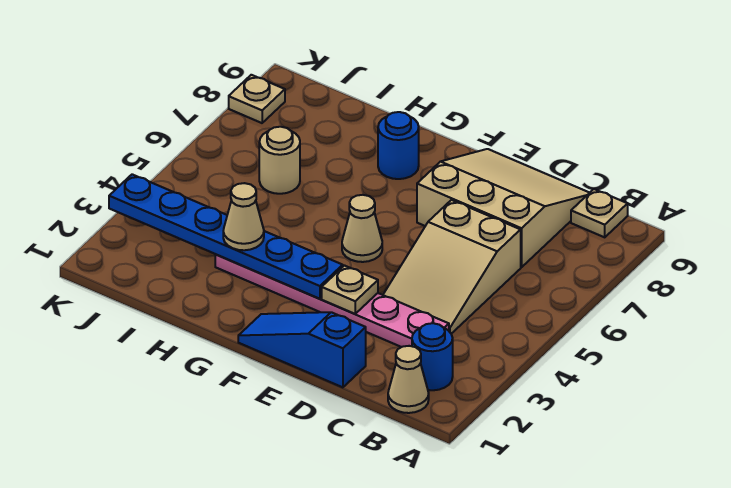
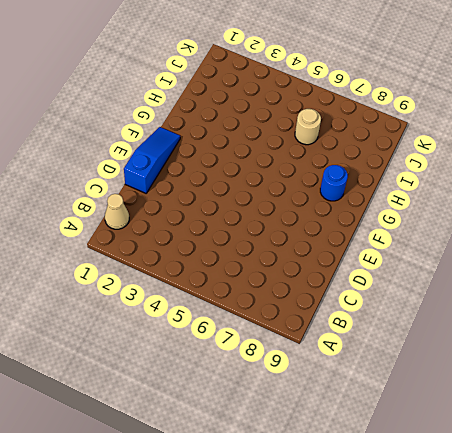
none -> blue round brick B2 level 1
none -> tan plate B9 level 1
none -> pink plate C3:H3 level 1

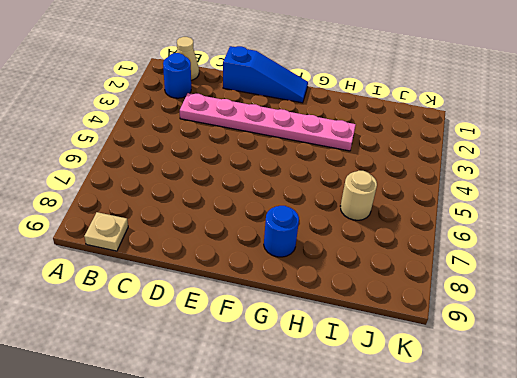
none -> tan slope C4:D6 level 1 top 6
none -> tan slope C7:E9 level 1 top 7
none -> tan cone F5 level 1

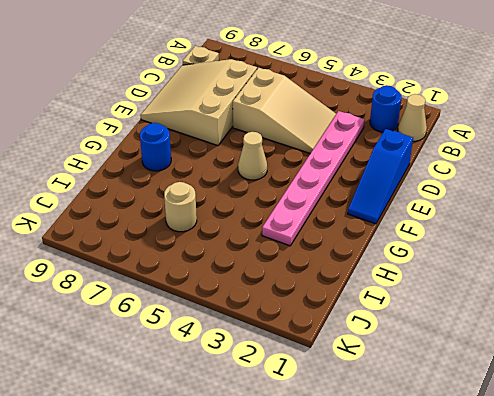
none -> tan plate K8 level 1
none -> tan plate E3 level 2
none -> blue plate F3:K3 level 2

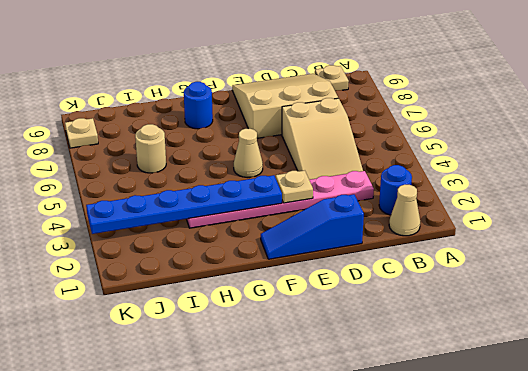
none -> tan cone H3 level 3

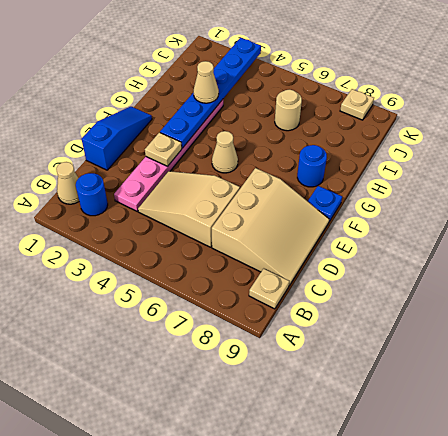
blue plate F9 level 1 -> none

